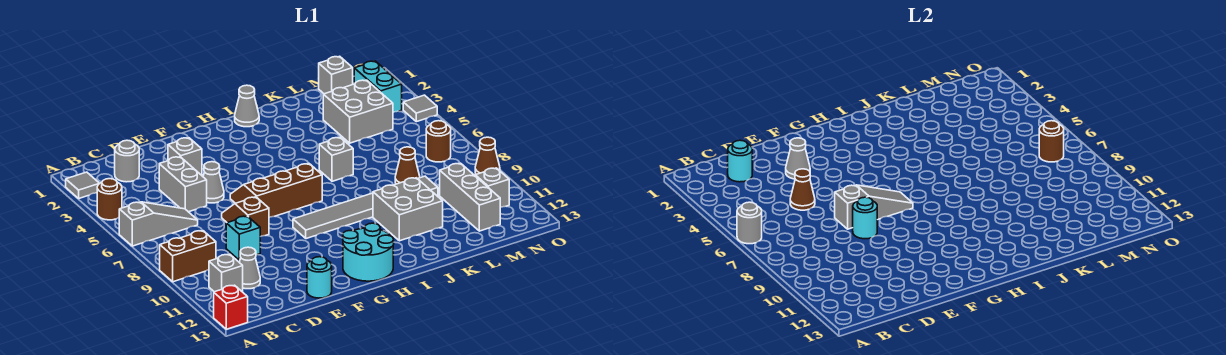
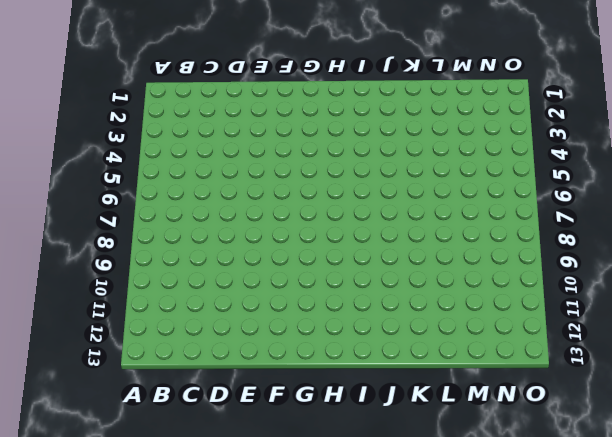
none -> grey tile A2 level 1
none -> brown round brick A4 level 1
none -> grey slope A6:C6 level 1 top A
none -> brown brick A9:B9 level 1

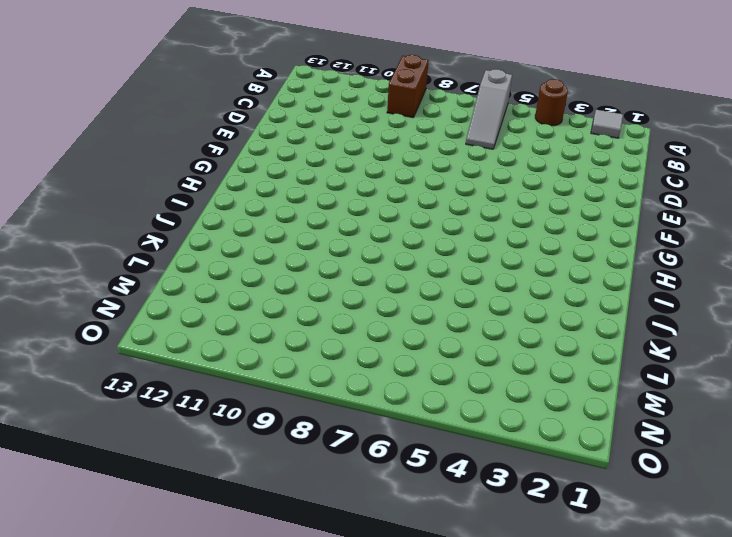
none -> red brick A13 level 1
none -> grey brick B11 level 1
none -> grey round brick C2 level 1
none -> grey cone C11 level 1

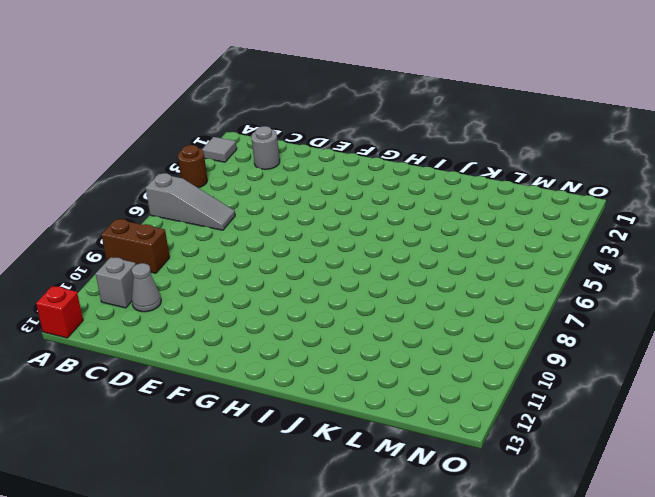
none -> grey brick D4:D5 level 1
none -> cyan brick D9 level 1
none -> grey brick E3 level 1
none -> grey cone E5 level 1

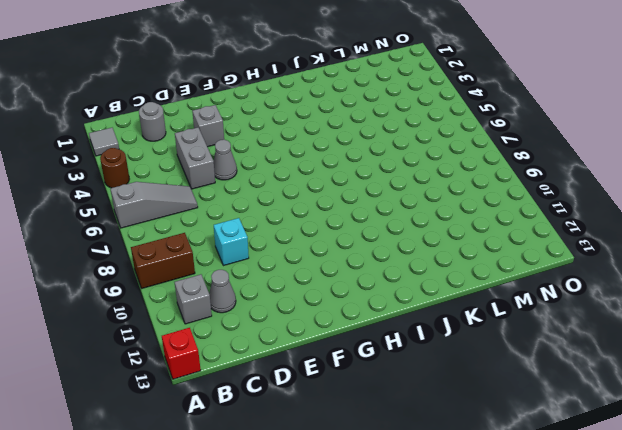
none -> brown slope E7:E8 level 1 top 8
none -> cyan round brick E13 level 1
none -> brown slope F6:H7 level 1 top 7
none -> grey tile G9:L9 level 1

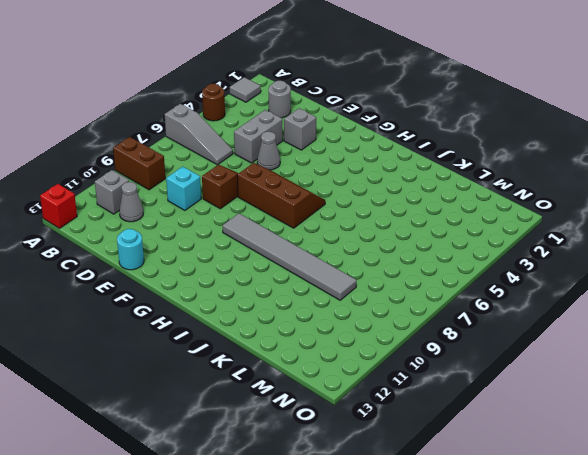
none -> cyan round brick G12:H13 level 1
none -> grey cone I1 level 1
none -> grey brick J6 level 1
none -> grey brick J10:K11 level 1

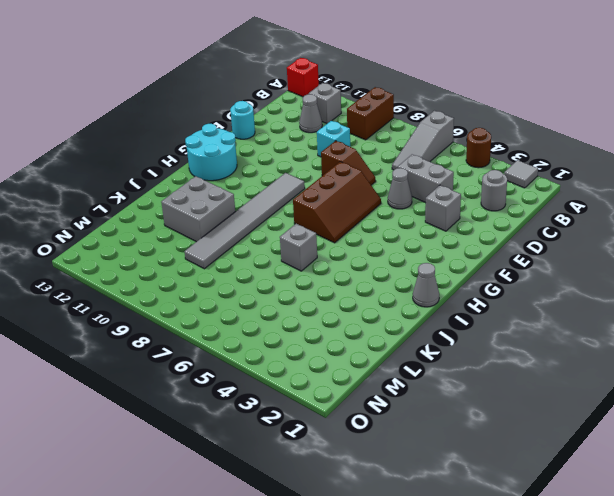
none -> grey brick L3:M4 level 1
none -> brown cone L8 level 1
none -> grey brick M1 level 1
none -> grey brick M10:M12 level 1

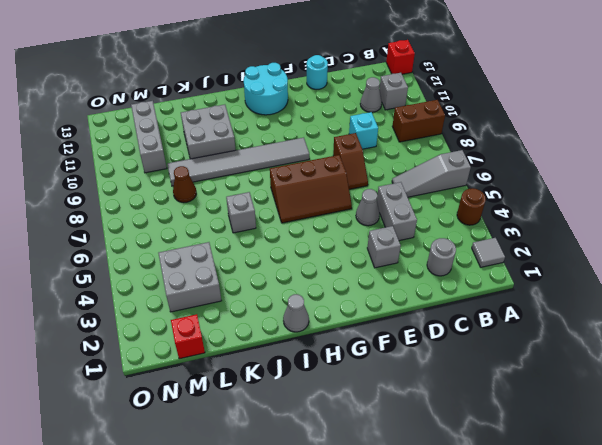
red brick M1 level 1 -> grey brick M1 level 1
none -> cyan brick N2:N3 level 1
none -> brown round brick N7 level 1
none -> grey brick N11 level 1
none -> grey tile O4 level 1

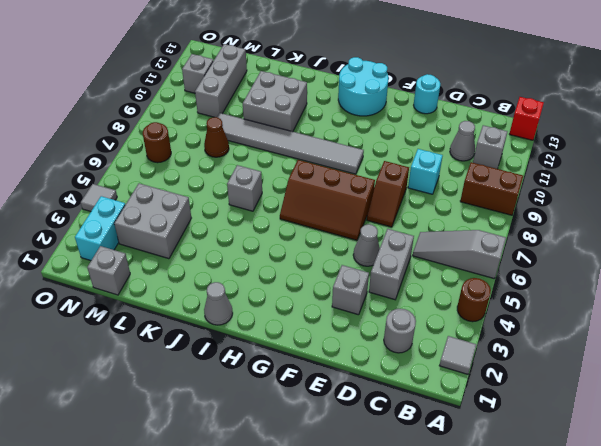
none -> brown cone O9 level 1
none -> grey round brick A6 level 2
none -> cyan round brick C2 level 2
none -> brown cone D5 level 2

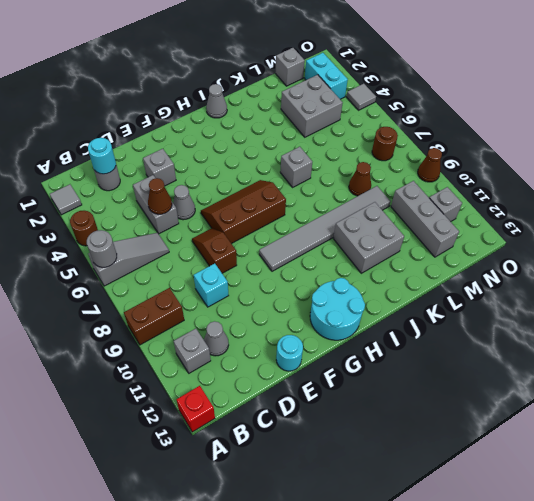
none -> grey cone E3 level 2
none -> grey slope E7:G7 level 2 top E
none -> cyan round brick E8 level 2
none -> brown round brick N7 level 2

